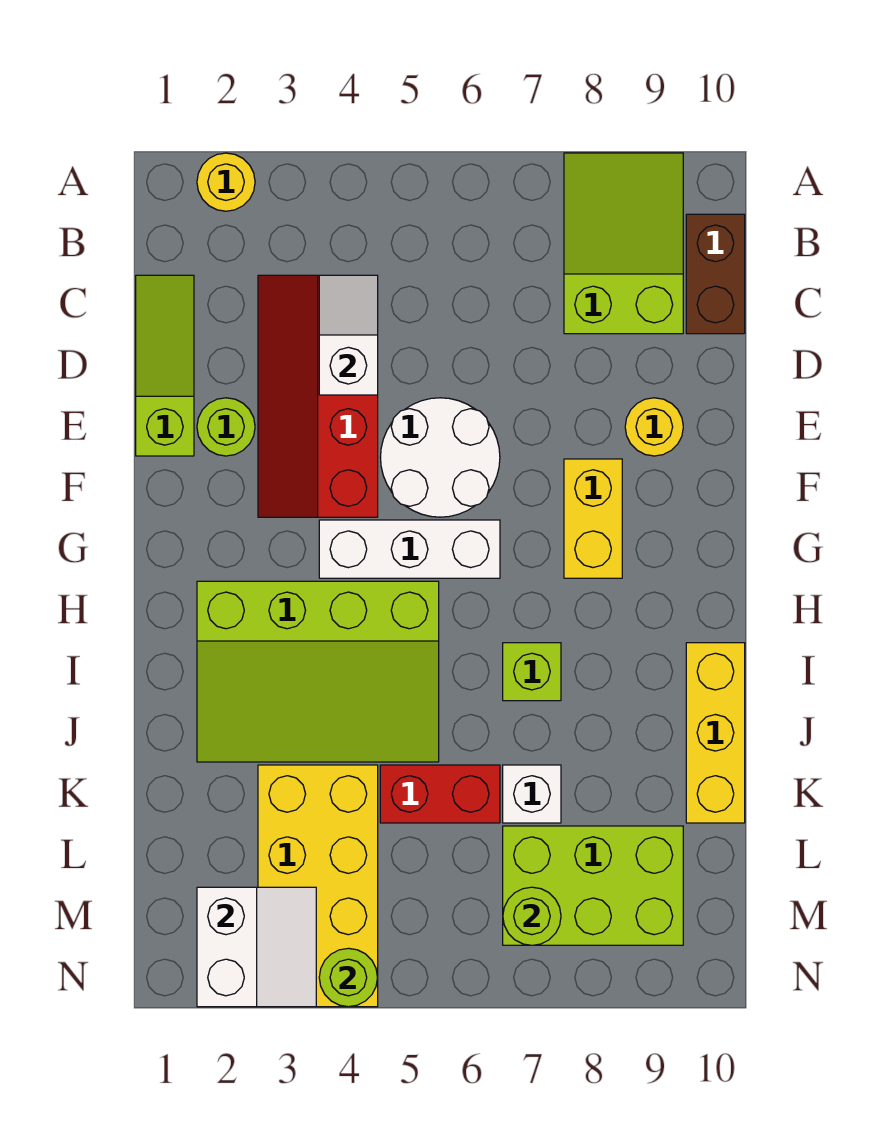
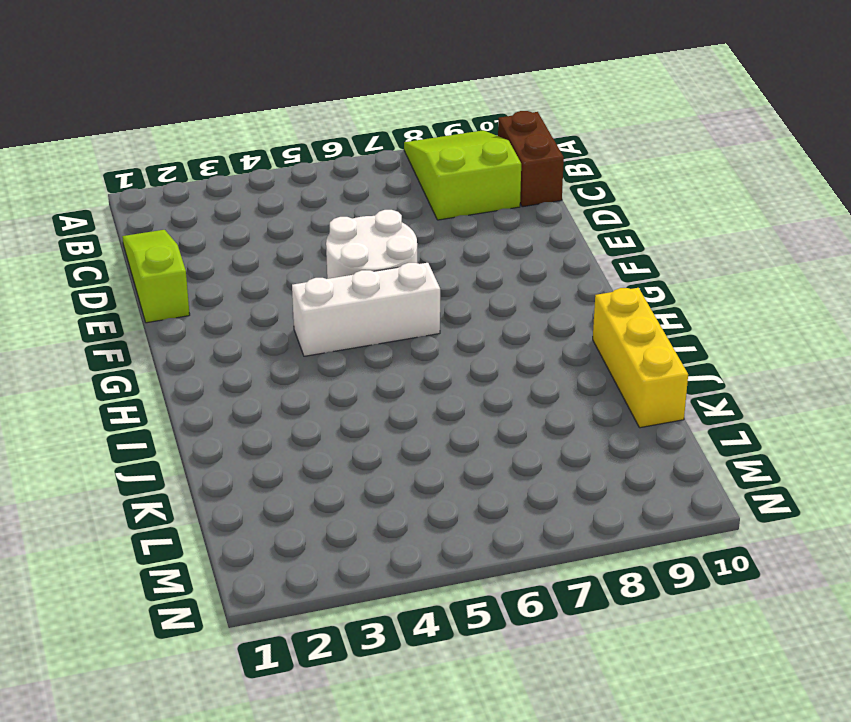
none -> yellow round brick A2 level 1
none -> red slope C3:F4 level 1 top 4
none -> lime round brick E2 level 1

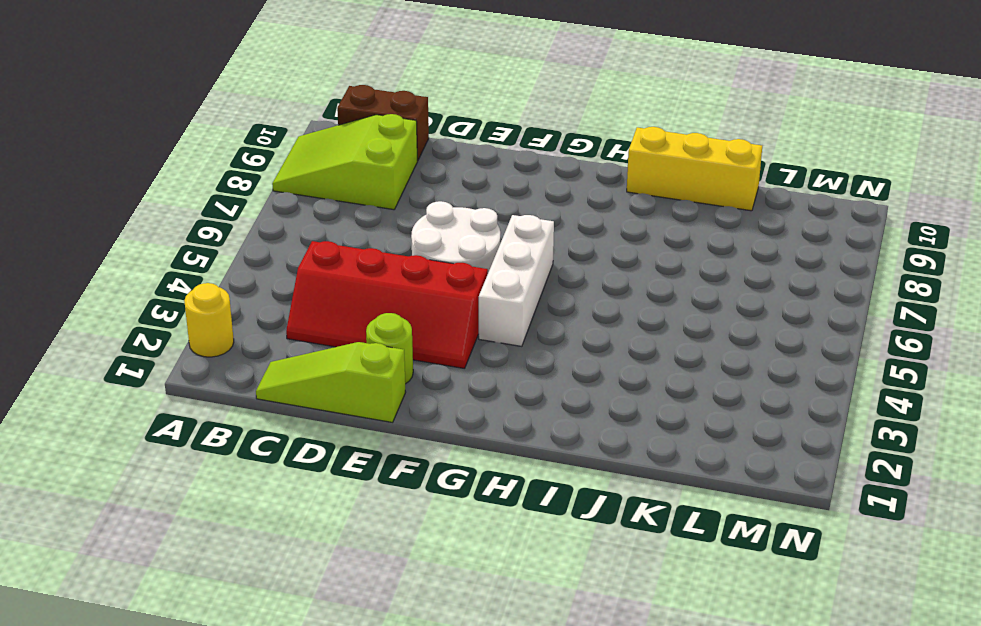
none -> yellow round brick E9 level 1
none -> yellow brick F8:G8 level 1
none -> lime slope H2:J5 level 1 top H

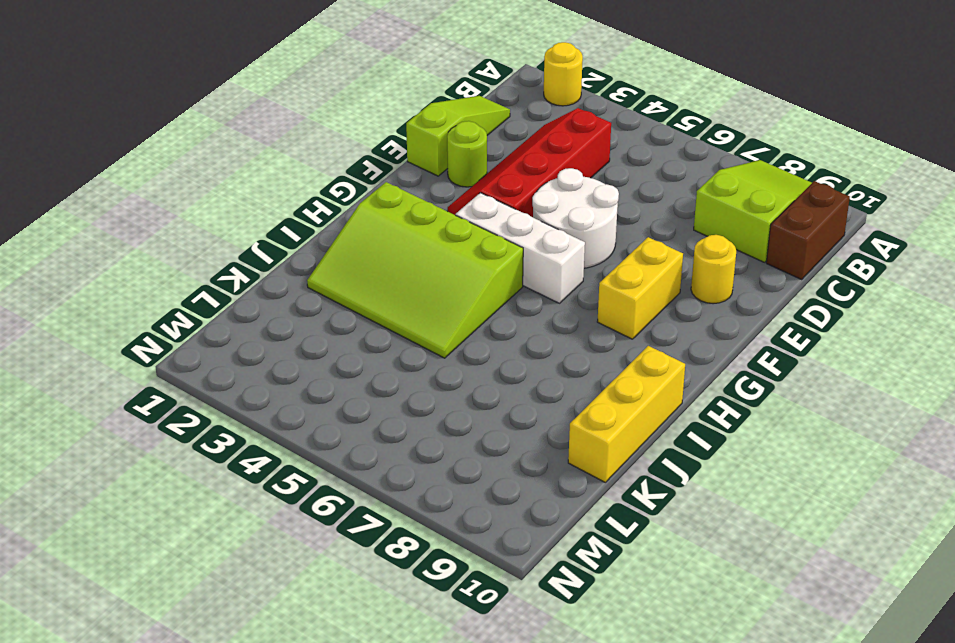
none -> lime brick I7 level 1
none -> yellow brick K3:N4 level 1
none -> red brick K5:K6 level 1

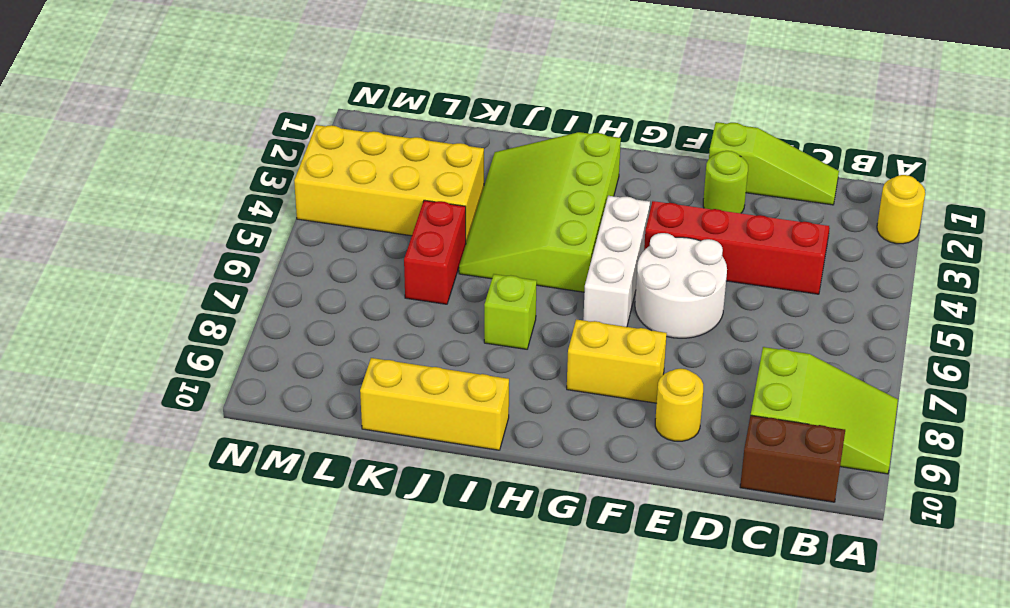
none -> white brick K7 level 1
none -> lime brick L7:M9 level 1
none -> white slope C4:D4 level 2 top D

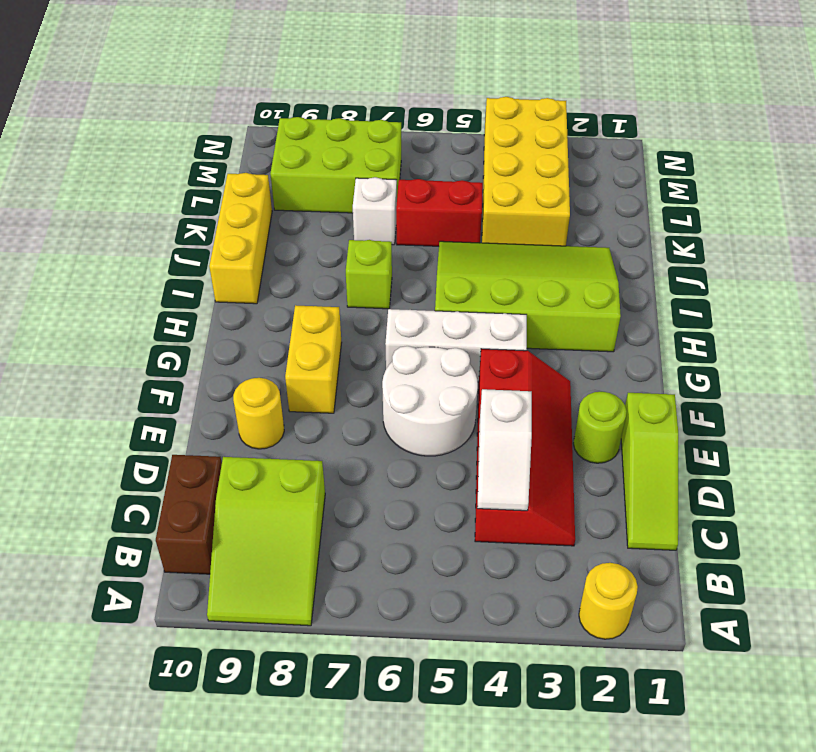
none -> white slope M2:N3 level 2 top 2
none -> lime round brick M7 level 2
none -> lime round brick N4 level 2

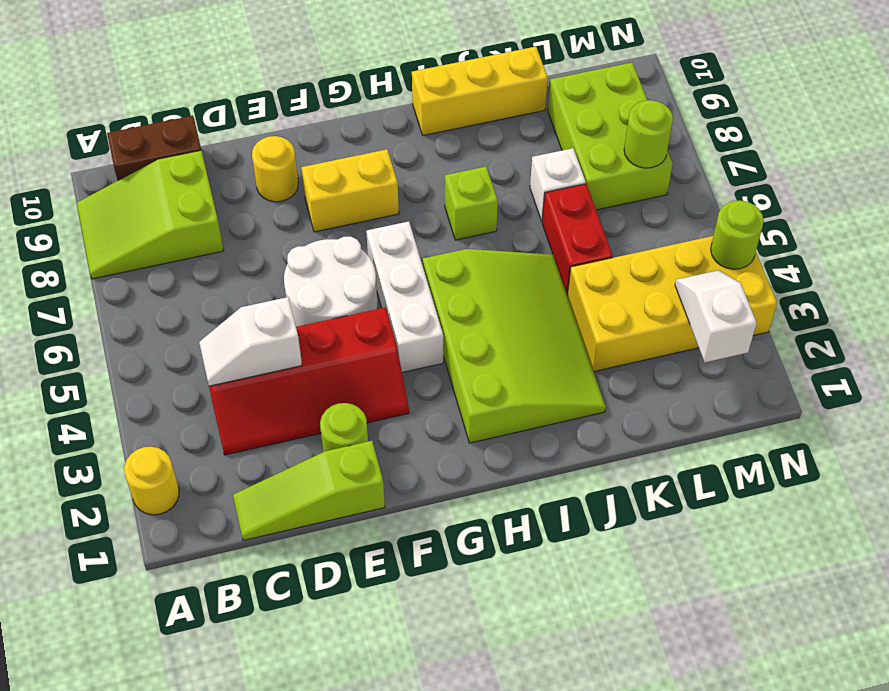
white slope M2:M3 level 2 top 2 -> white slope M2:N3 level 2 top 2

